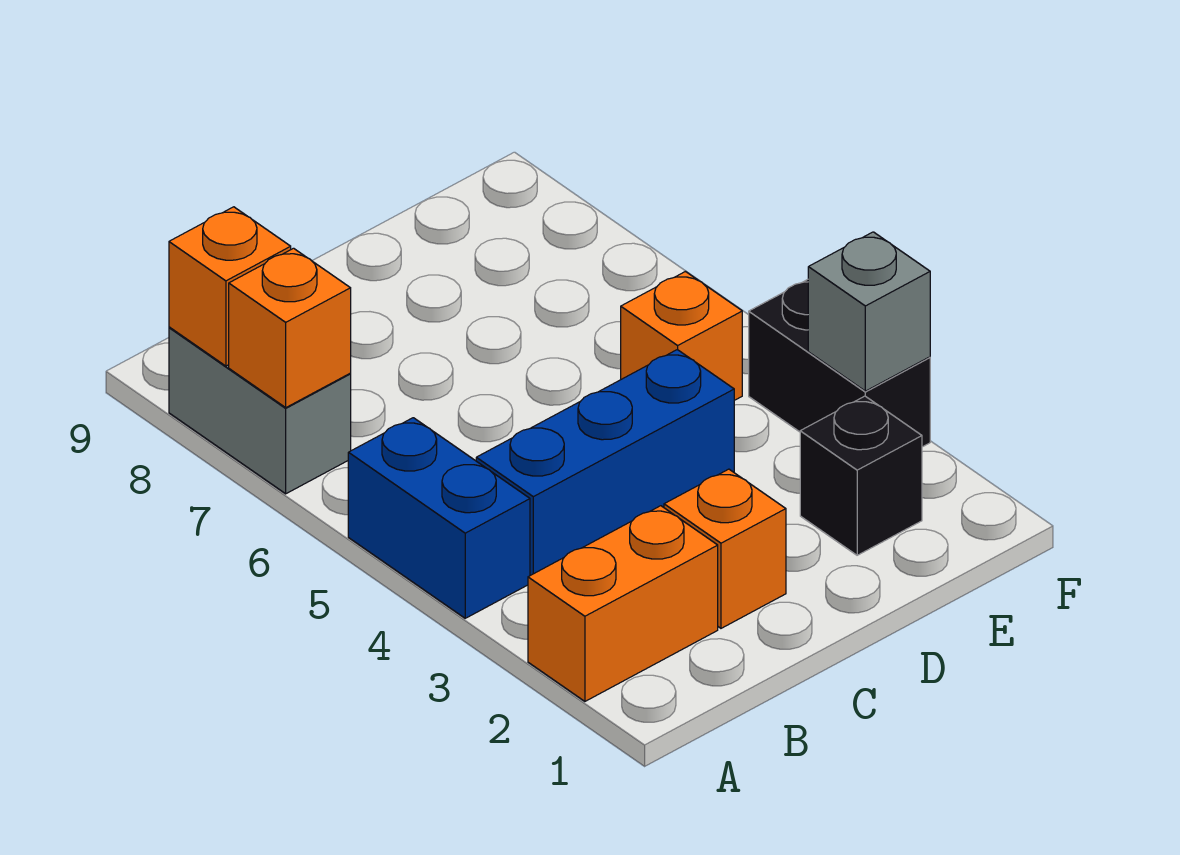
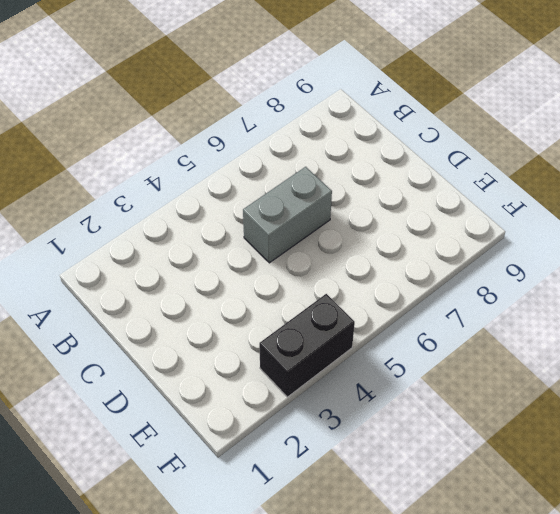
grey brick C5:C6 level 1 -> grey brick A7:A8 level 1
none -> orange brick A2:B2 level 1
none -> blue brick A4:A5 level 1

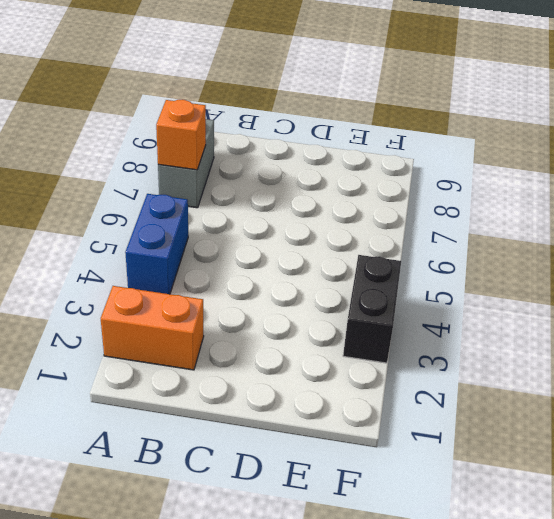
none -> blue brick B4:D4 level 1
none -> orange brick C2 level 1

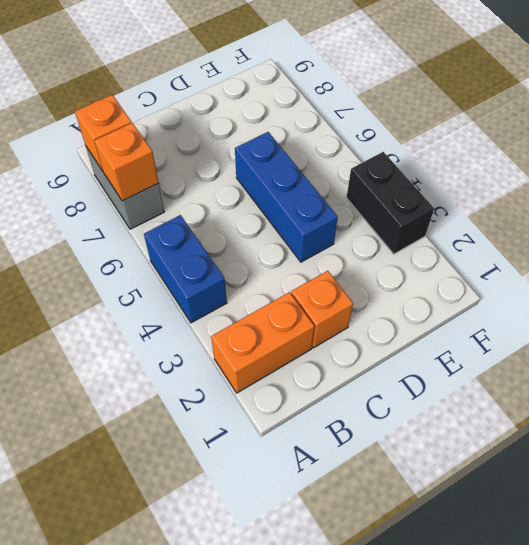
blue brick D4:D6 level 1 -> blue brick B4:D4 level 1
none -> black brick E2 level 1
none -> orange brick E5 level 1

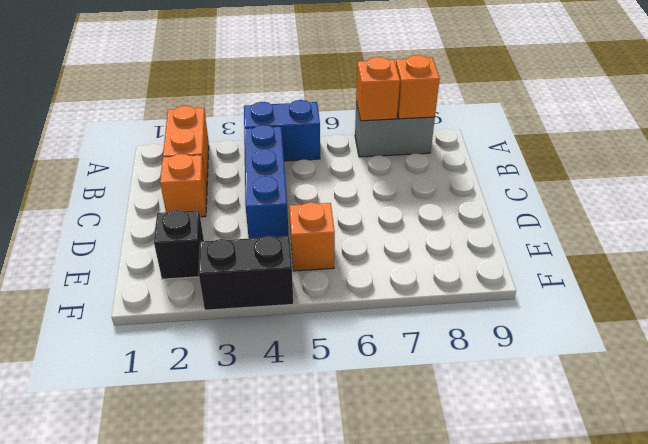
none -> grey brick F3 level 2

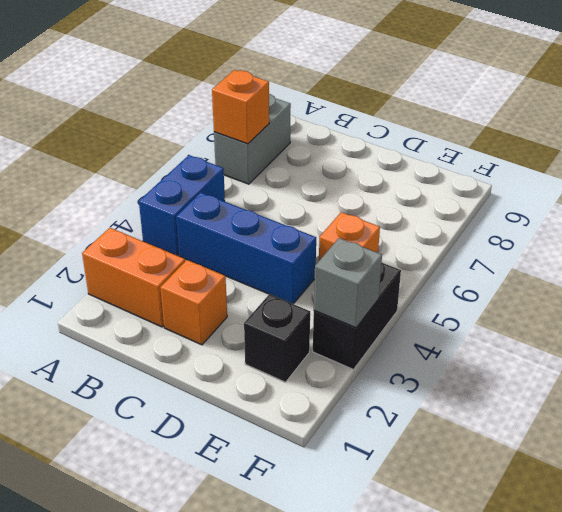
none -> orange brick A8 level 2

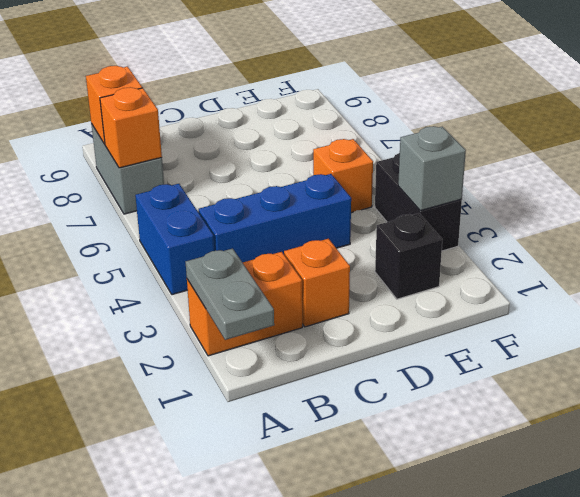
grey plate A1:A2 level 2 -> none

